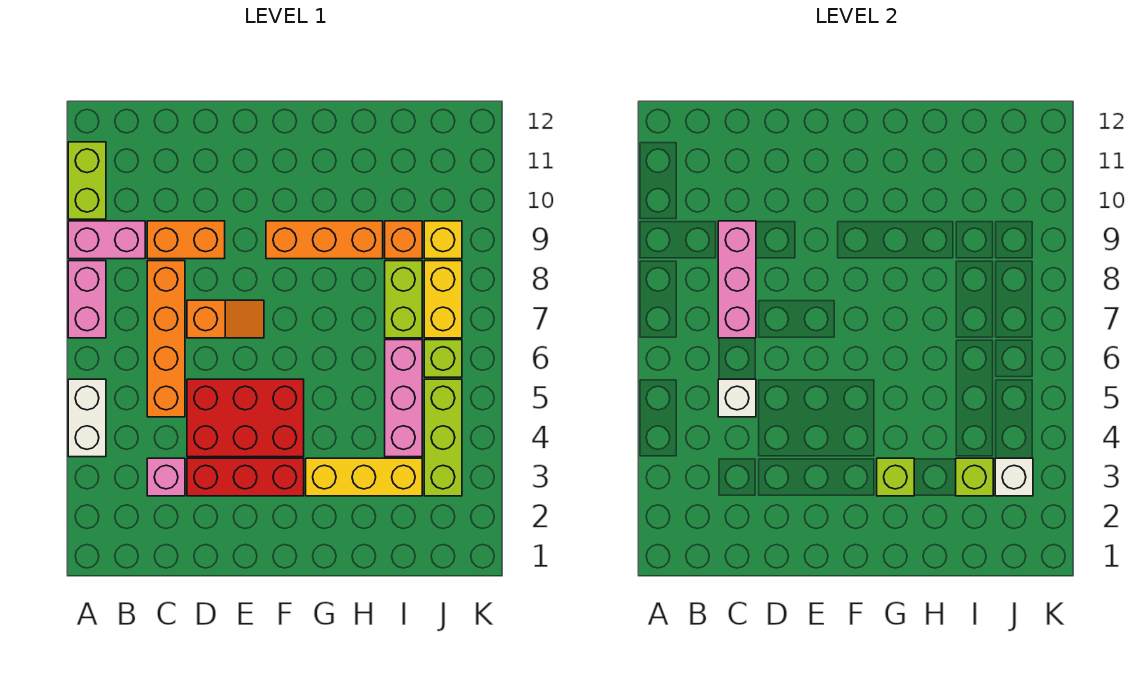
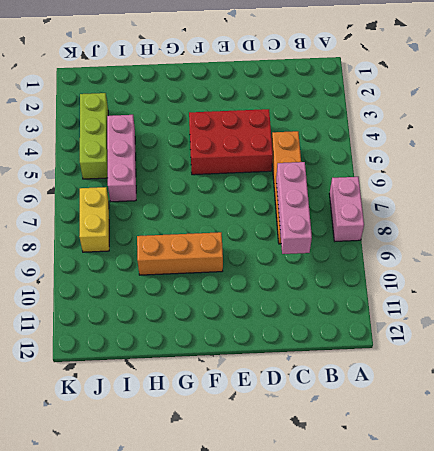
none -> white brick A4:A5 level 1
none -> pink brick A9:B9 level 1
none -> lime brick A10:A11 level 1

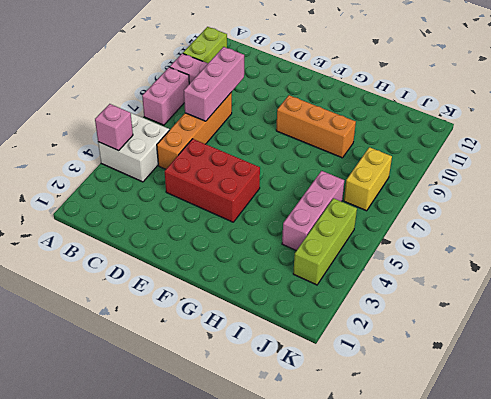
white brick A4:B5 level 1 -> white brick A4:A5 level 1
pink brick A4 level 2 -> pink brick C3 level 1
none -> orange brick C9:D9 level 1
none -> red brick D3:F3 level 1
none -> orange slope D7:E7 level 1 top D

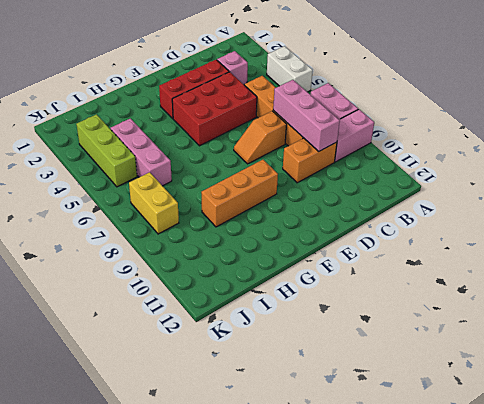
none -> lime brick A10:A11 level 1
none -> yellow brick G3:I3 level 1
none -> lime brick I7:I8 level 1

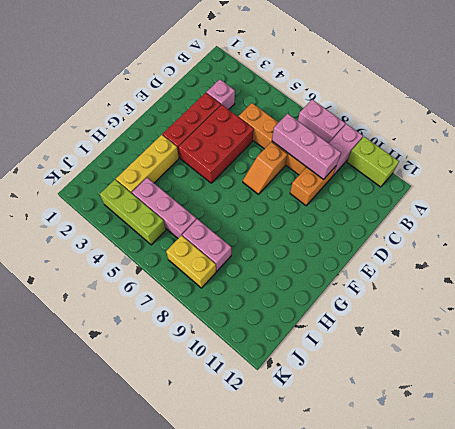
pink brick I7:I8 level 1 -> lime brick I7:I8 level 1
none -> white brick A4:A5 level 1
none -> orange brick F9:H9 level 1
none -> orange brick I9 level 1

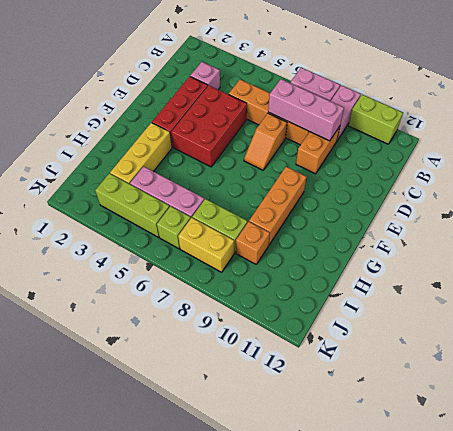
none -> white brick A4:A5 level 1
none -> yellow brick J9 level 1
none -> white brick C5 level 2

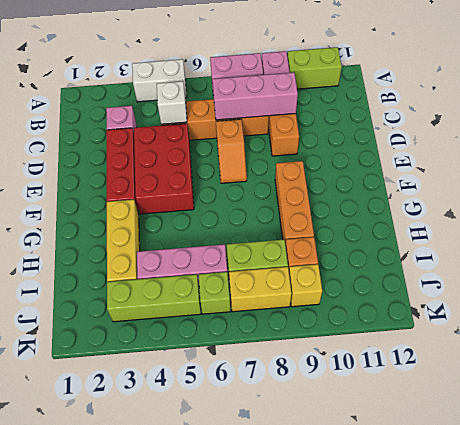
none -> lime brick G3 level 2
none -> lime brick I3 level 2
none -> white brick J3 level 2

